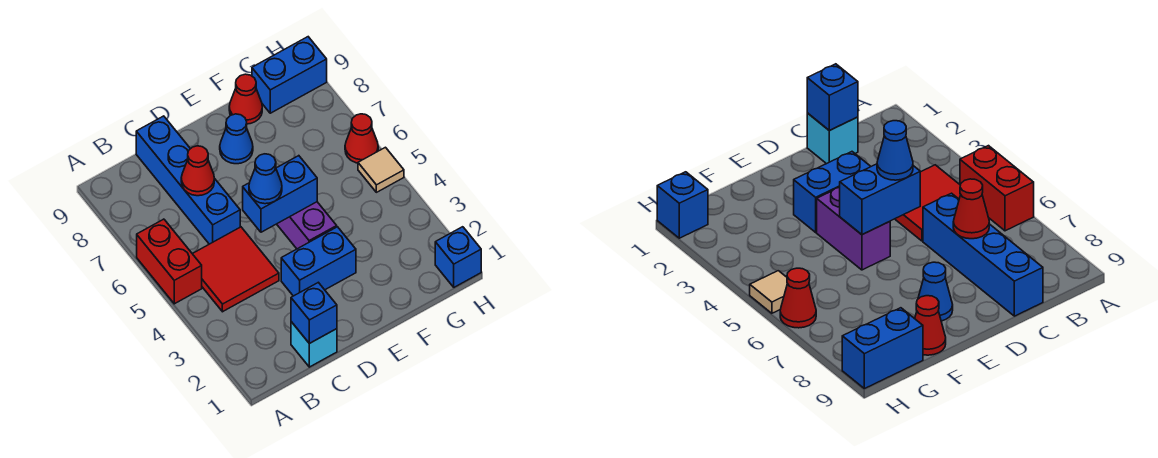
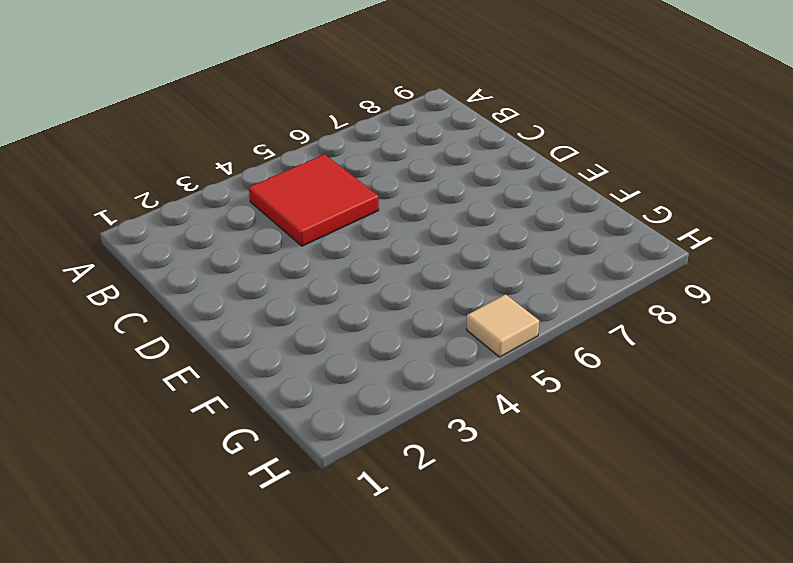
none -> red brick A5:A6 level 1
none -> cyan brick C1 level 1
none -> blue brick C6:C9 level 1

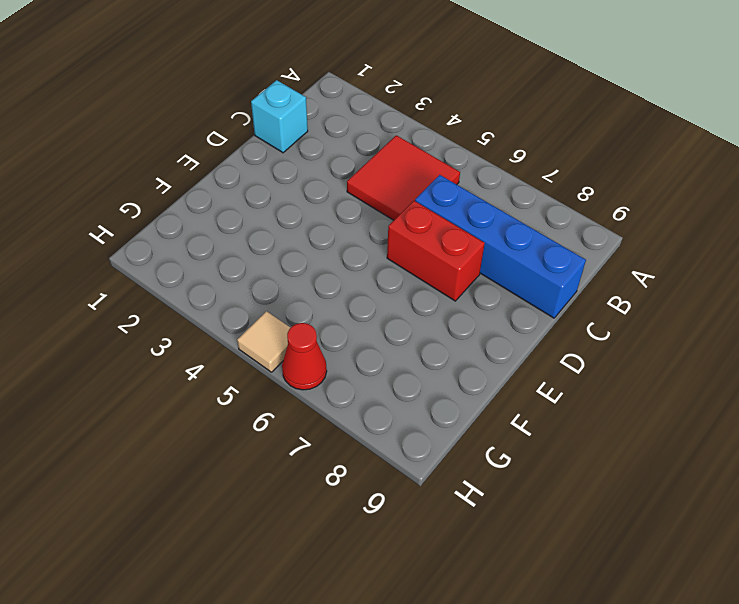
red brick D6:D7 level 1 -> red brick A5:A6 level 1
none -> blue brick D3:E3 level 1
none -> purple brick E4:E5 level 1
none -> blue cone E8 level 1

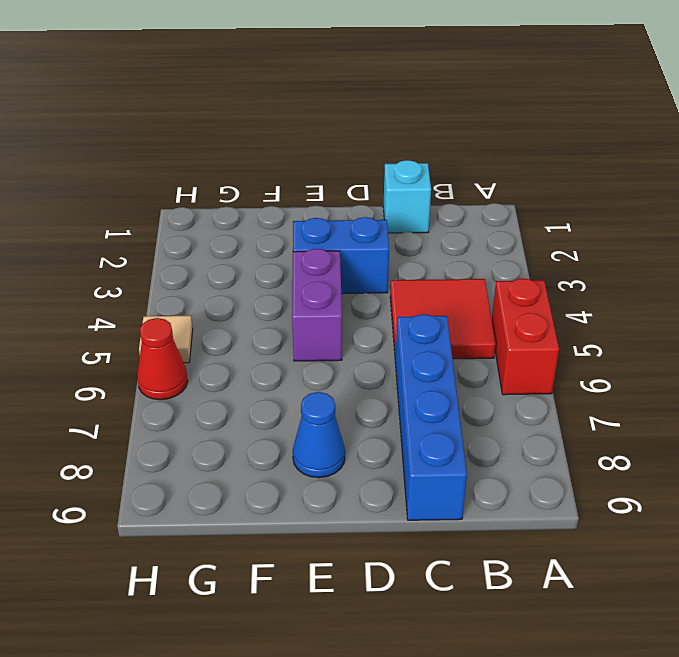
none -> red cone F9 level 1
none -> blue brick G9:H9 level 1
none -> blue brick H1 level 1

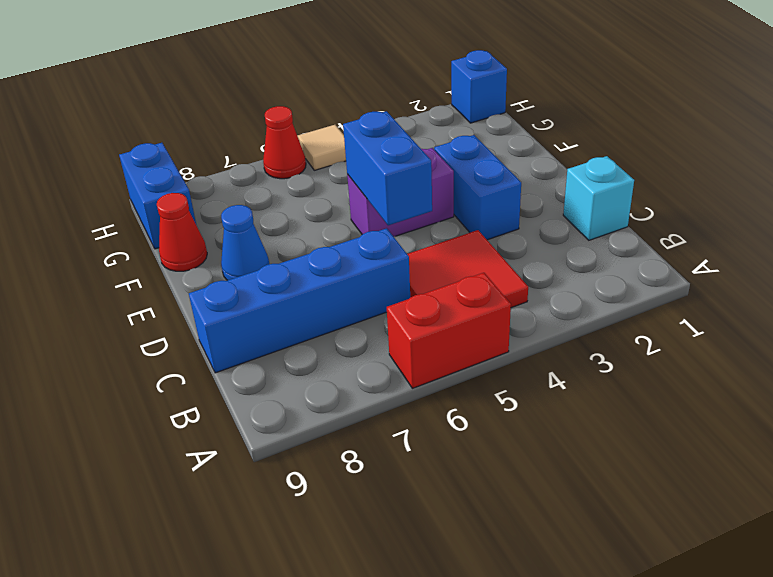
none -> blue brick C1 level 2
none -> red cone C7 level 2
none -> blue cone D5 level 3

